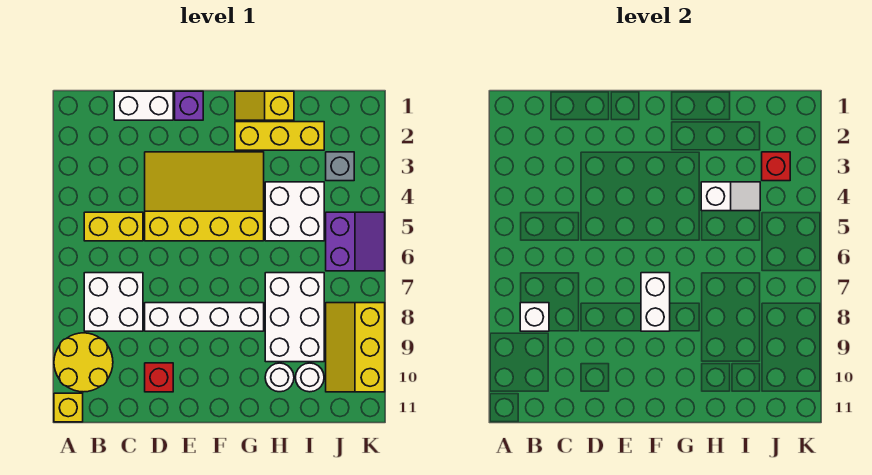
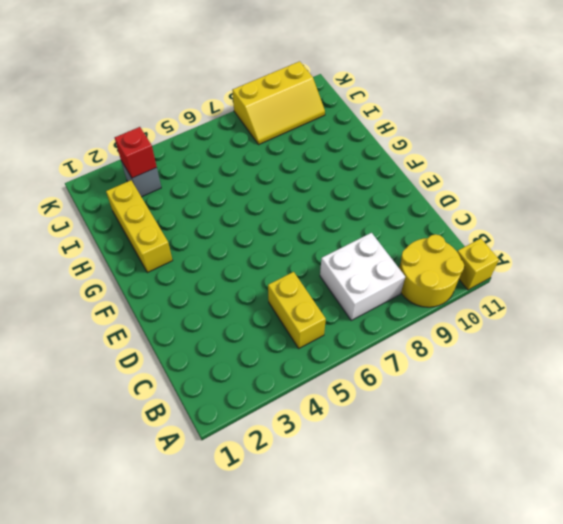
none -> white brick C1:D1 level 1
none -> yellow slope D3:G5 level 1 top 5
none -> white brick D8:G8 level 1

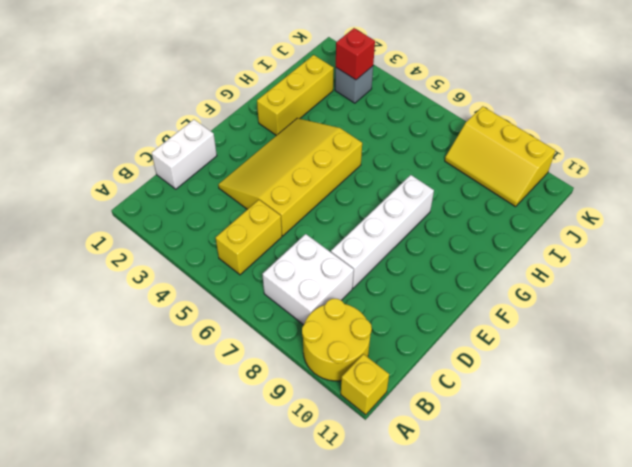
none -> red brick D10 level 1
none -> purple brick E1 level 1
none -> yellow slope G1:H1 level 1 top H

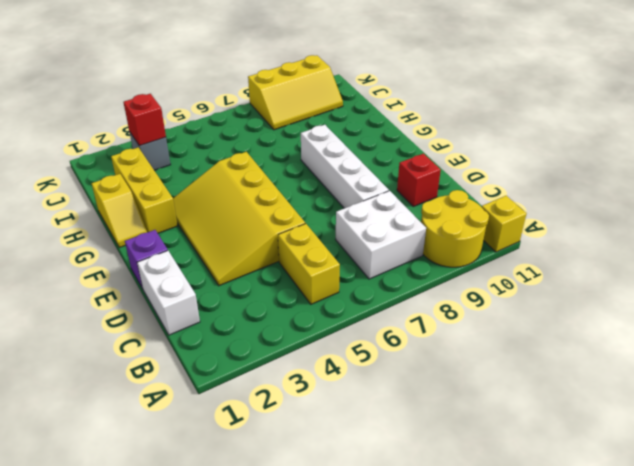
none -> white brick H4:I5 level 1
none -> white brick H7:I9 level 1
none -> white round brick H10 level 1

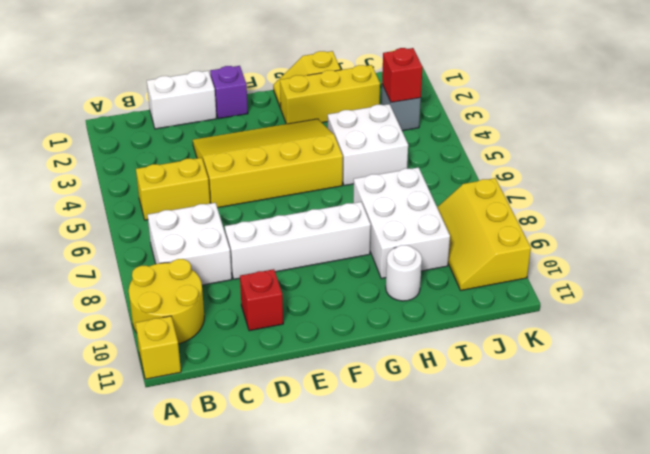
none -> white round brick I10 level 1
none -> purple slope J5:K6 level 1 top J
none -> white brick B8 level 2

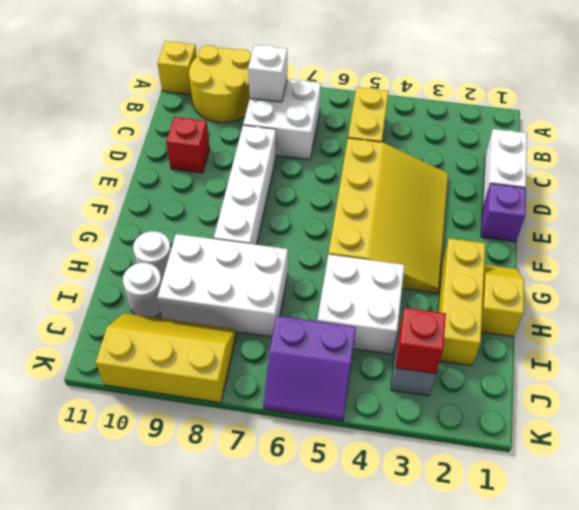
none -> white brick F7:F8 level 2
none -> white slope H4:I4 level 2 top H

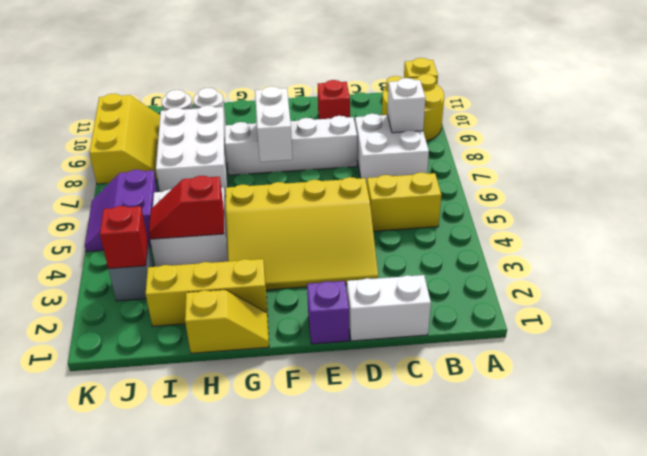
red slope H4:I4 level 2 top H -> white slope H4:I4 level 2 top H

